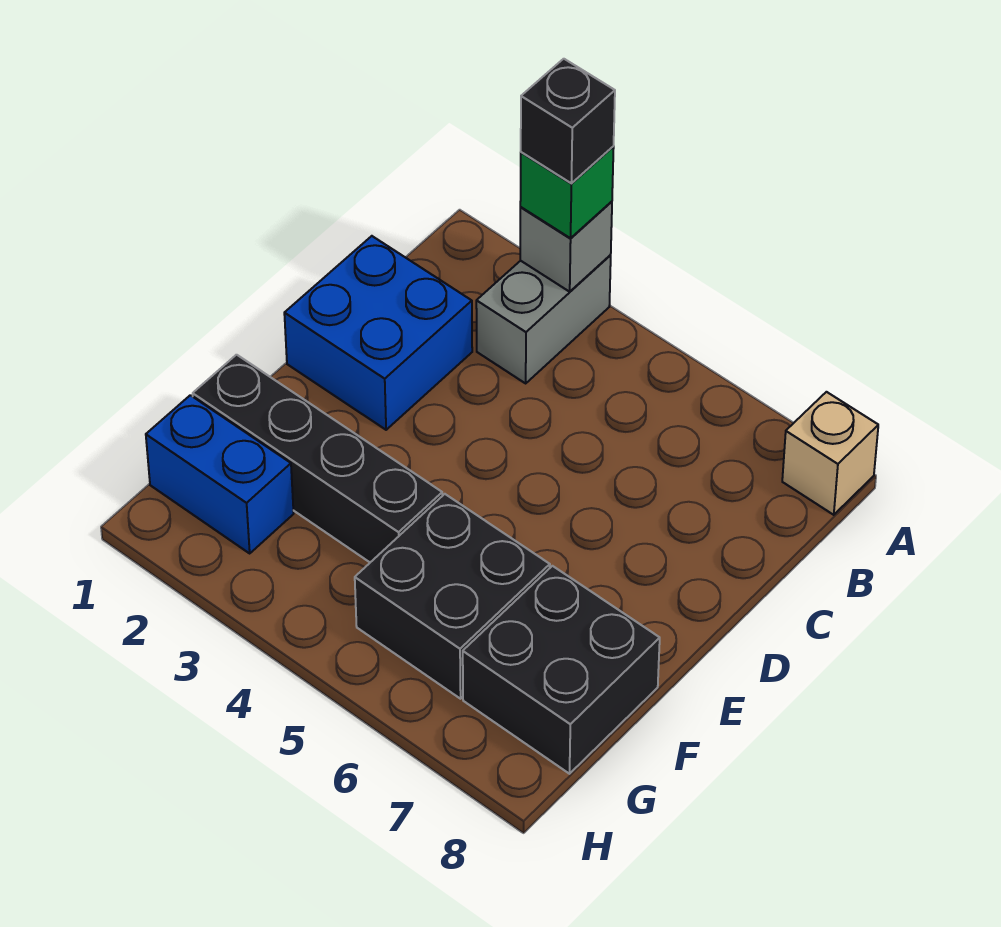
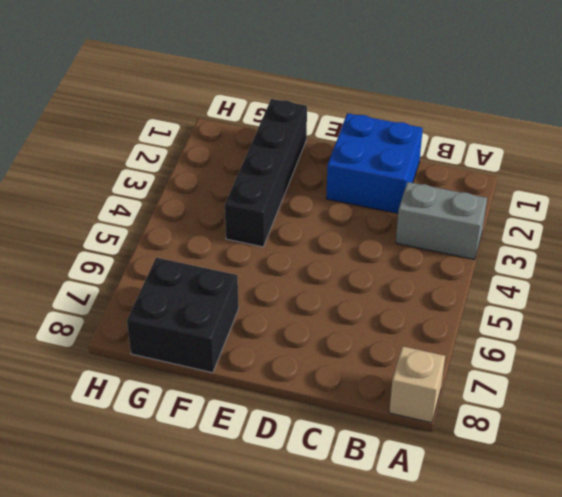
none -> black brick F5:G6 level 1
none -> blue brick G1:G2 level 1

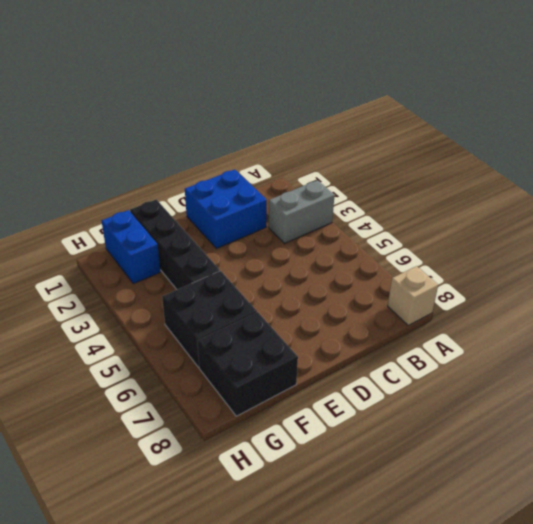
none -> grey brick A3 level 2
none -> green brick A3 level 3

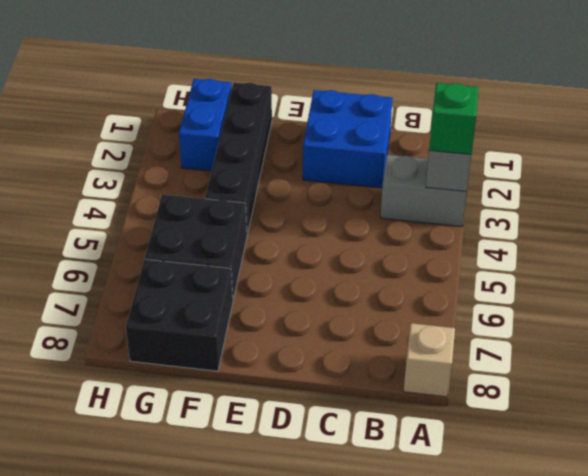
none -> black brick A3 level 4

